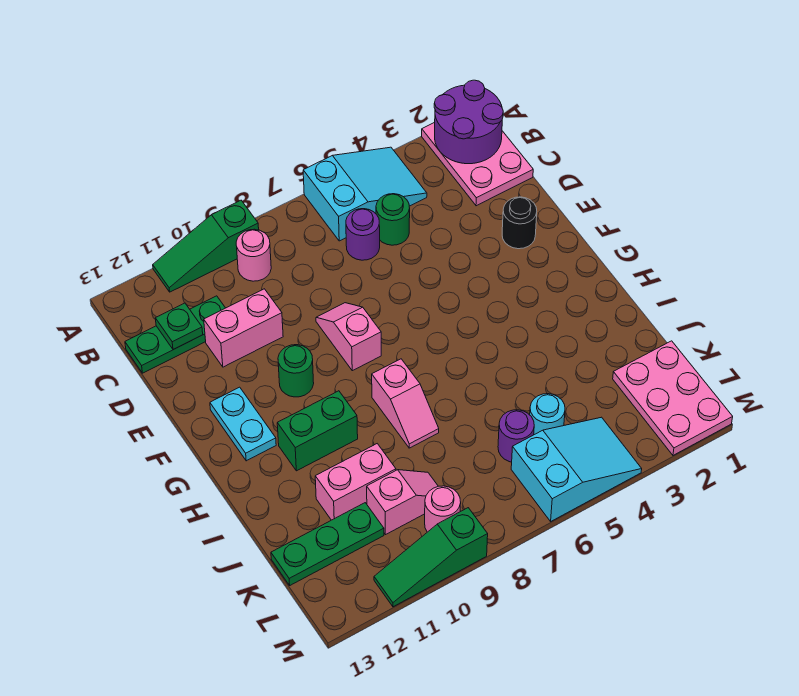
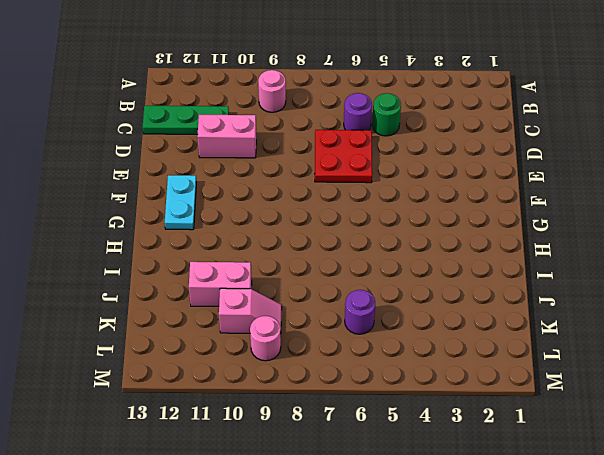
red plate D6:E7 level 1 -> none
none -> pink plate A1:C2 level 1
none -> cyan slope A4:B6 level 1 top 6
none -> green slope A9:A11 level 1 top 9

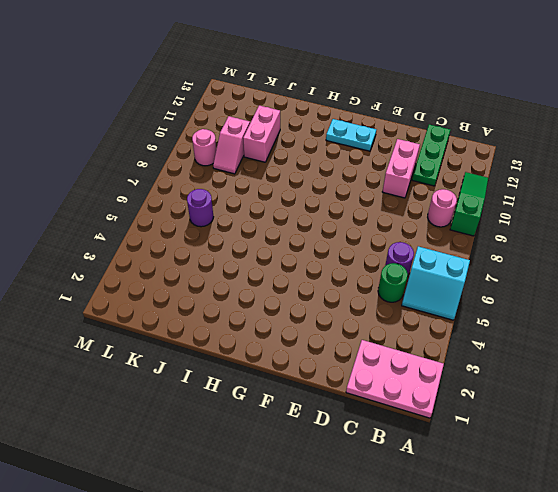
cyan slope A5:B6 level 1 top 6 -> cyan slope A4:B6 level 1 top 6
none -> black round brick E2 level 1
none -> pink slope E8:F8 level 1 top F
none -> green round brick F10 level 1

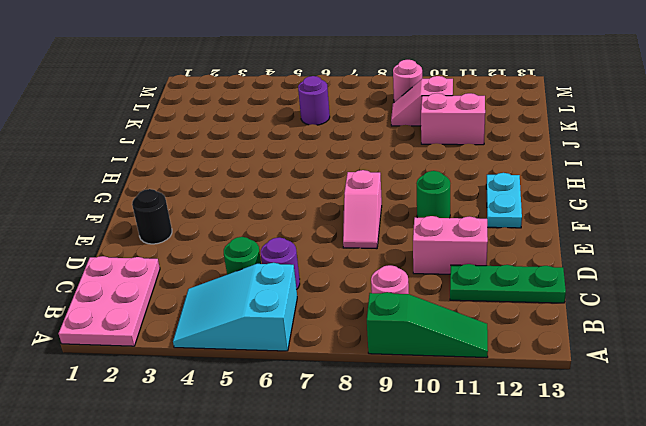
none -> pink slope H8:I8 level 1 top H
none -> green brick H10:H11 level 1
none -> pink plate K1:M2 level 1

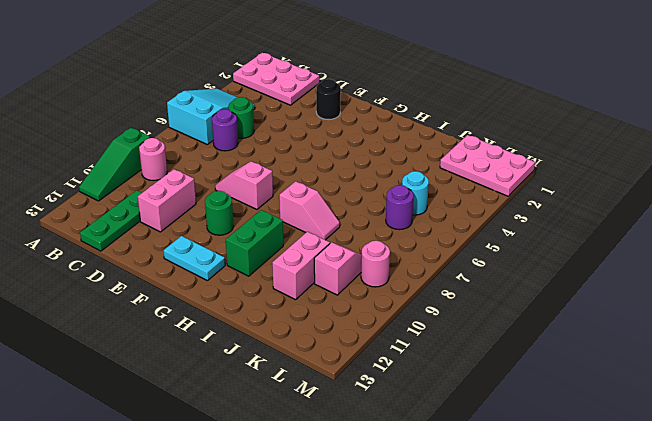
none -> green plate K11:K13 level 1
none -> cyan slope L4:M6 level 1 top 6
none -> green slope M9:M11 level 1 top 9

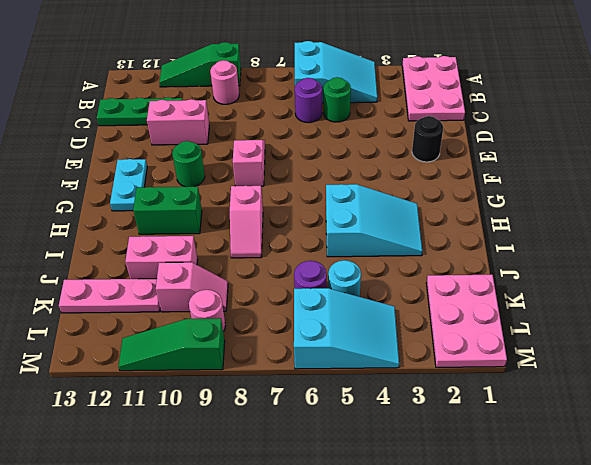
cyan slope H3:I5 level 1 top 5 -> none
pink plate K11:K13 level 1 -> green plate K11:K13 level 1
none -> purple round brick A1:B2 level 2
none -> green plate C12 level 2

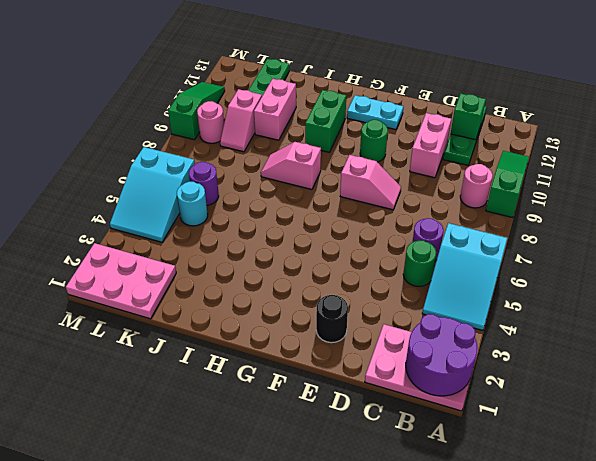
green brick C12 level 2 -> green plate C12 level 2

